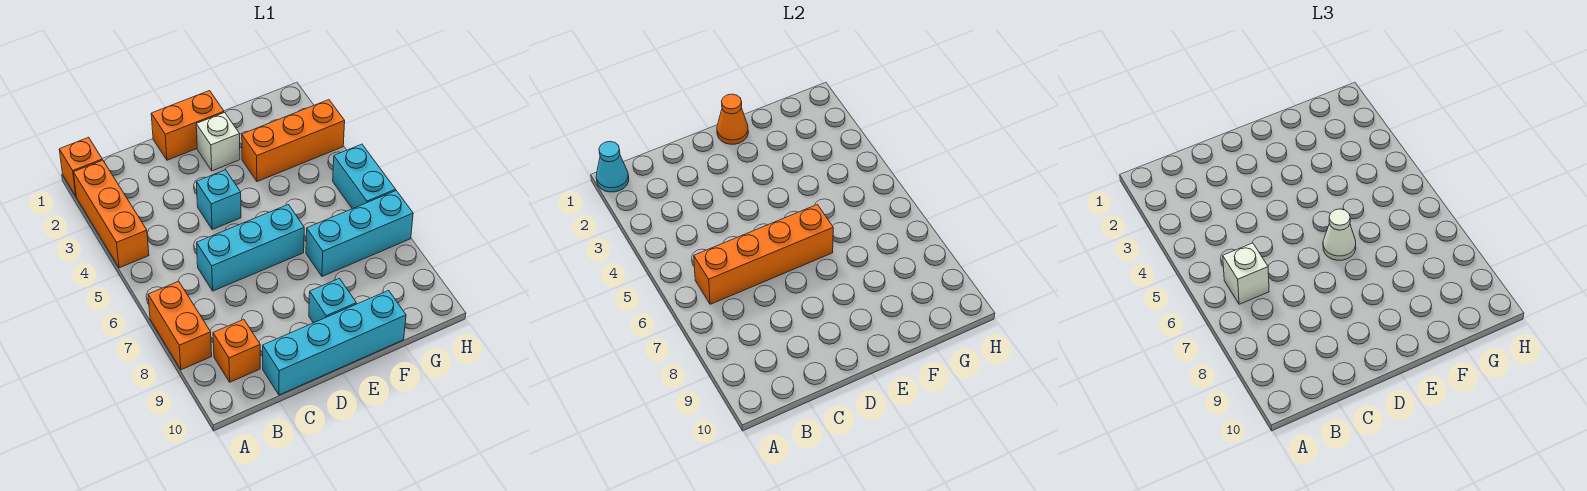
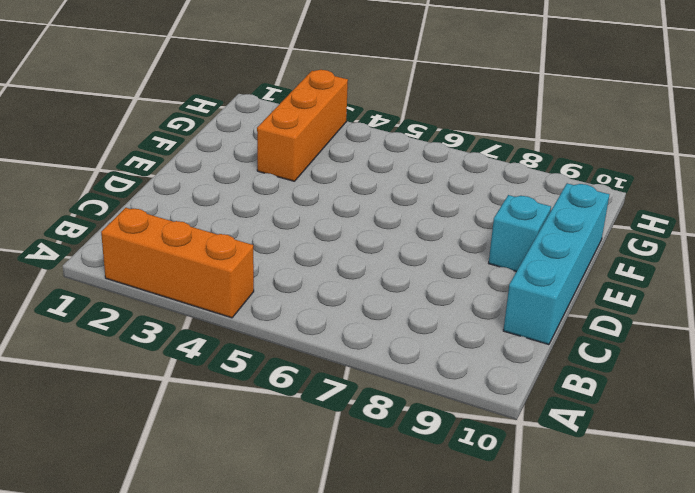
none -> orange brick A1 level 1
none -> orange brick A7:A8 level 1
none -> orange brick B9 level 1

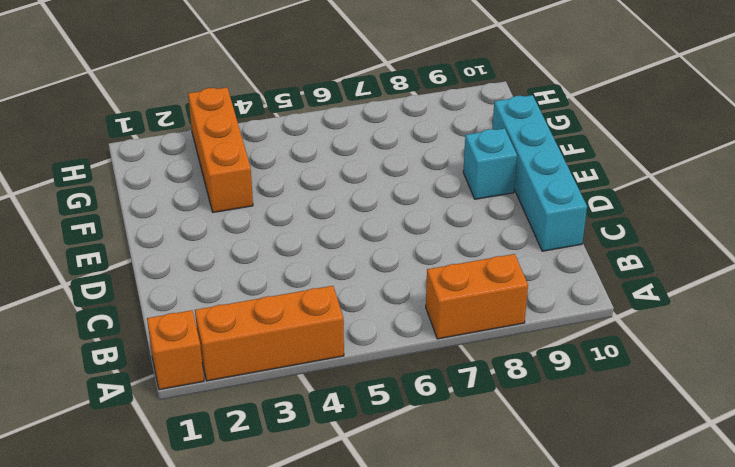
none -> orange brick B9 level 1
none -> cyan brick C6:E6 level 1
none -> orange brick D1:E1 level 1

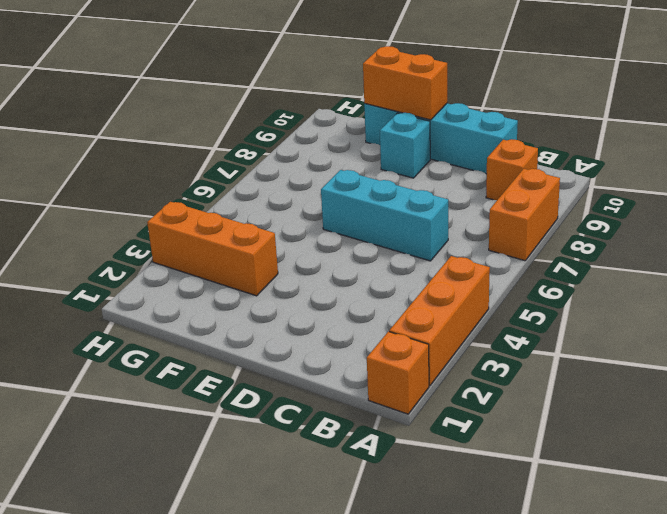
orange brick E10:F10 level 2 -> orange brick D1:E1 level 1
none -> cyan brick D4 level 1
none -> white brick E2 level 1
none -> cyan brick F7:H7 level 1

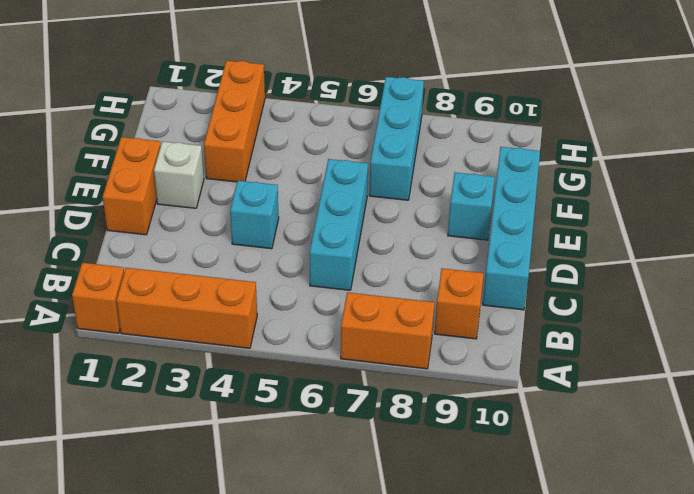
none -> cyan brick H5:H6 level 1
none -> cyan cone A1 level 2
none -> orange brick B6:E6 level 2

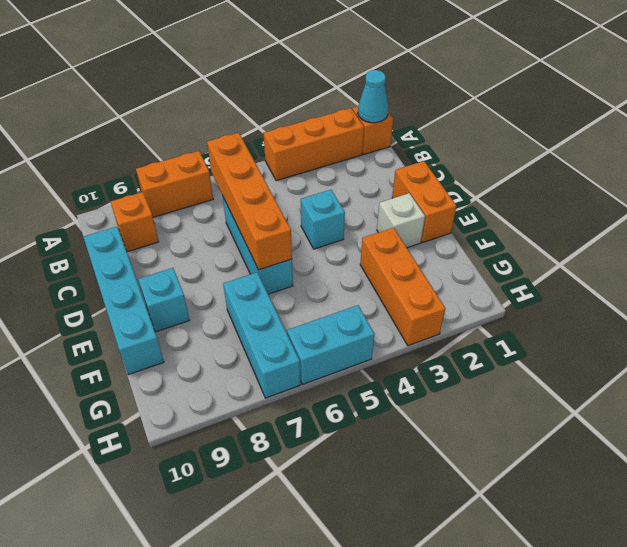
none -> orange cone E1 level 2
none -> white brick B6 level 3
none -> white cone E6 level 3

